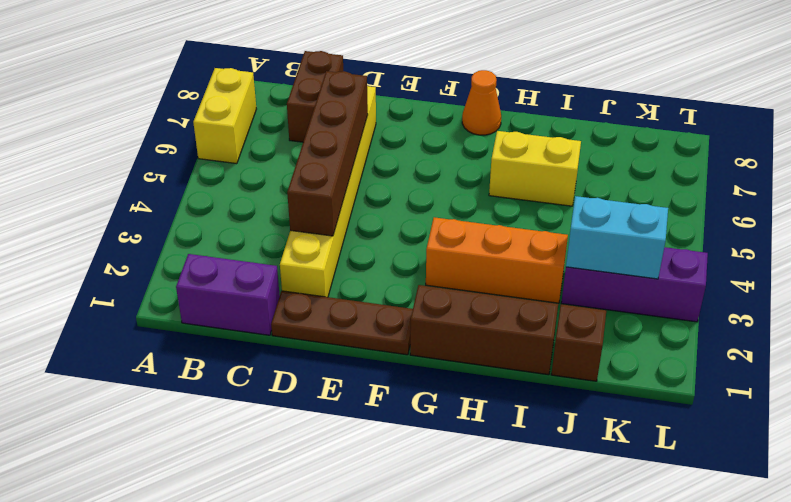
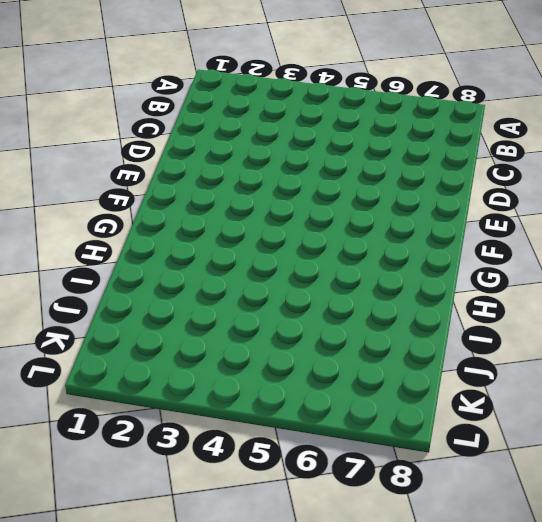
none -> yellow brick A6:A7 level 1
none -> purple brick B1:C1 level 1
none -> brown brick C7:C8 level 1

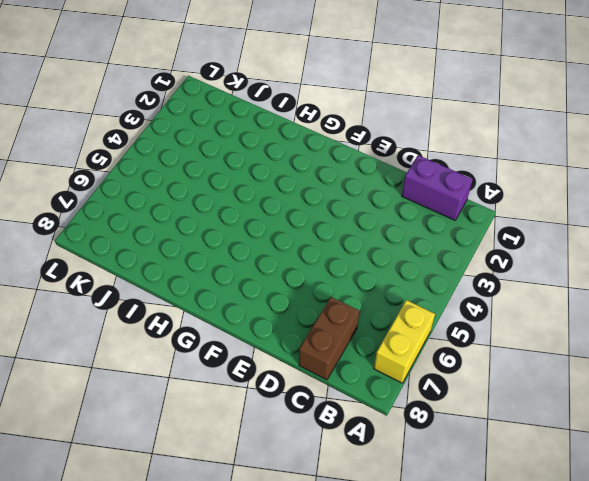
none -> brown plate D1:F1 level 1
none -> yellow brick D2:D7 level 1
none -> brown brick G1:I1 level 1

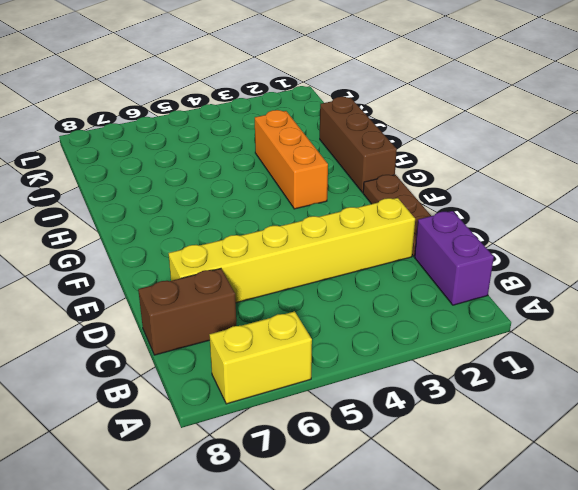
none -> orange cone G8 level 1
none -> yellow brick H6:I6 level 1
none -> brown brick J1 level 1

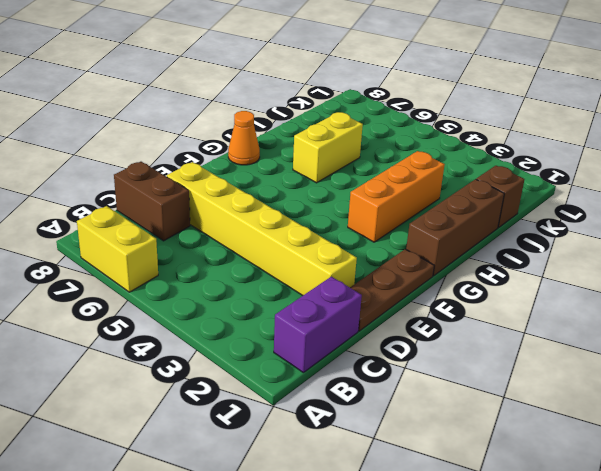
none -> purple brick J3:L3 level 1
none -> brown brick D3:D6 level 2
none -> cyan brick J3:K3 level 2

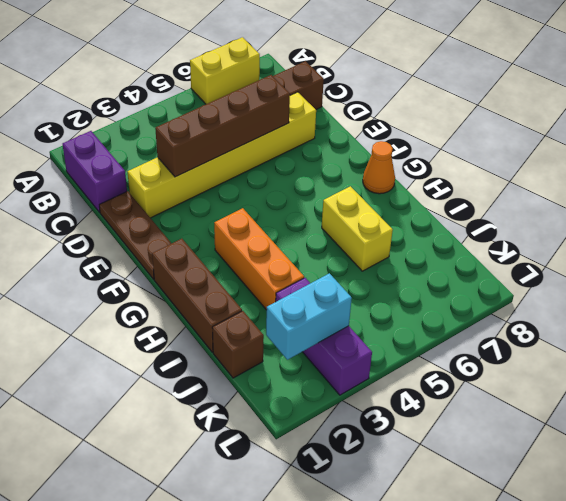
cyan brick K2:K3 level 2 -> cyan brick J3:K3 level 2

